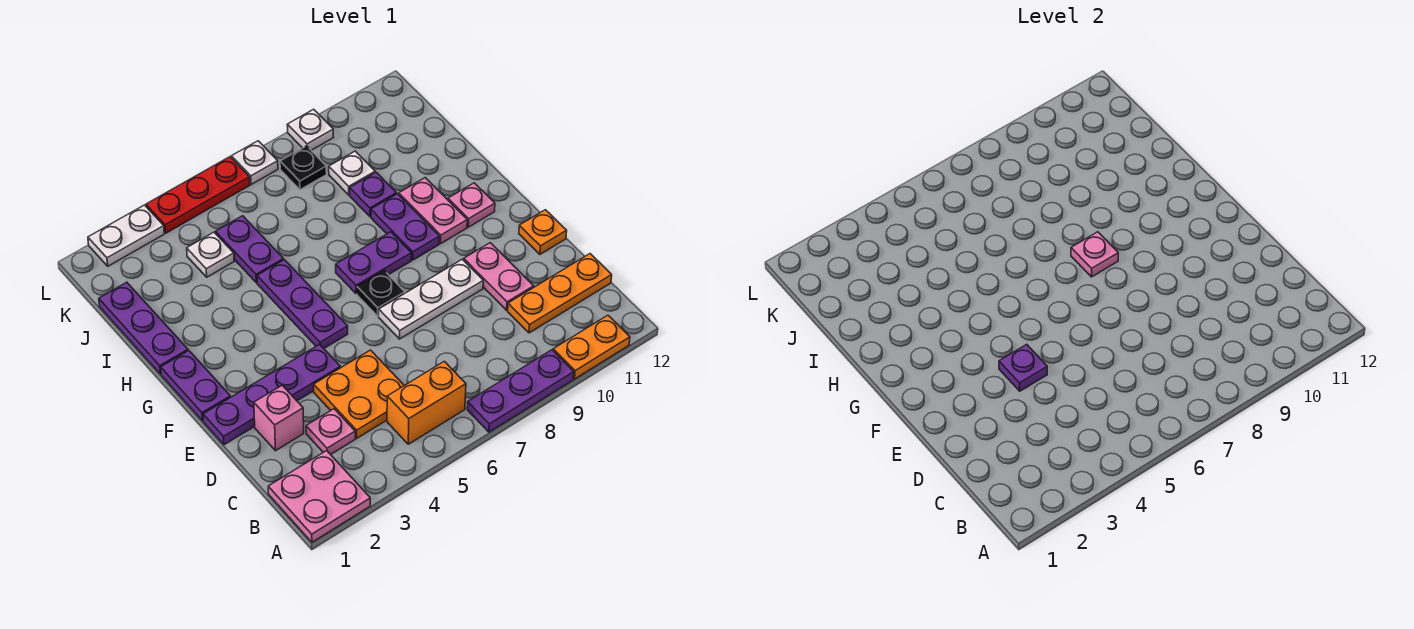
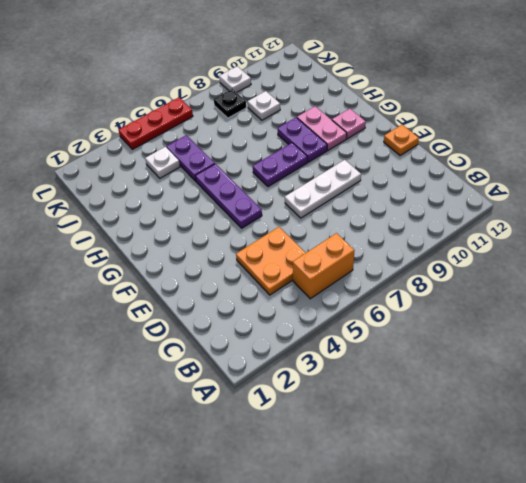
none -> pink plate A1:B2 level 1
none -> purple plate A7:A9 level 1
none -> orange plate A10:A11 level 1
none -> pink plate C3 level 1

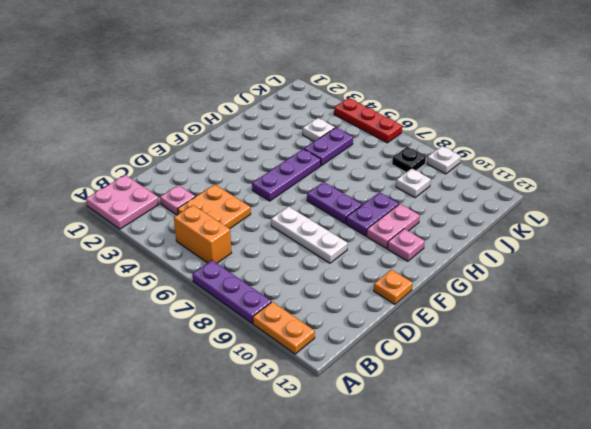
none -> orange plate C10:C12 level 1
none -> pink brick D2 level 1
none -> pink plate D10:E10 level 1
none -> purple plate E1:E4 level 1

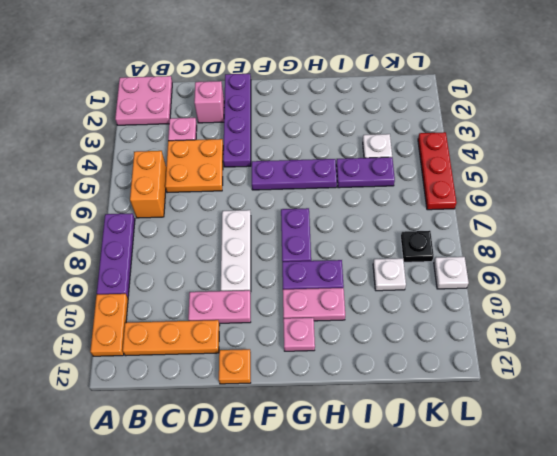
orange plate B11:D11 level 1 -> orange plate C10:C12 level 1
none -> purple plate F1:G1 level 1
none -> black plate F7 level 1
none -> purple plate H1:J1 level 1
none -> purple plate I9 level 1

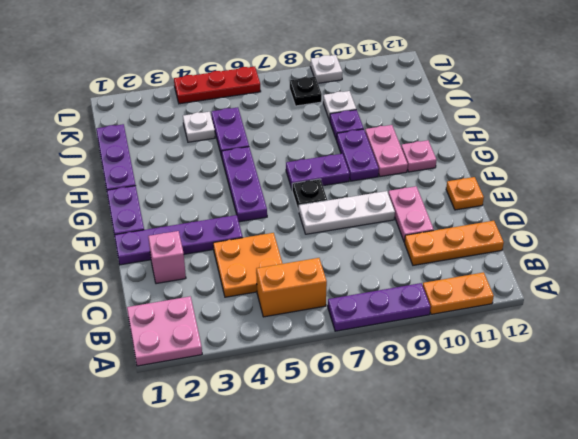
none -> pink plate C3 level 1
none -> white plate L2:L3 level 1
none -> white plate L7 level 1
none -> purple plate E4 level 2

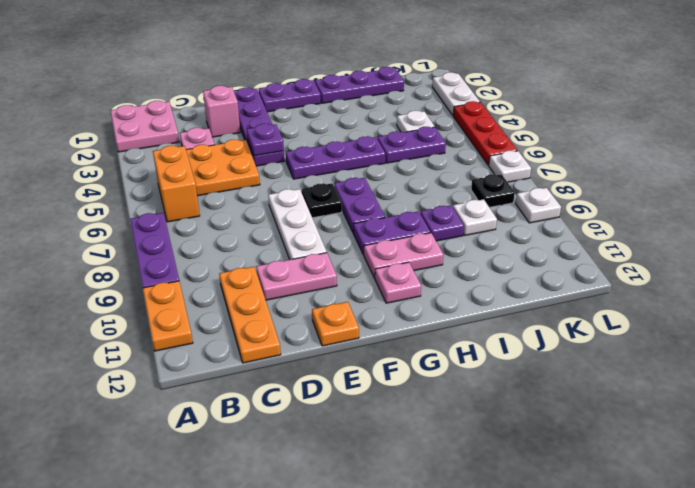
none -> pink plate G8 level 2

